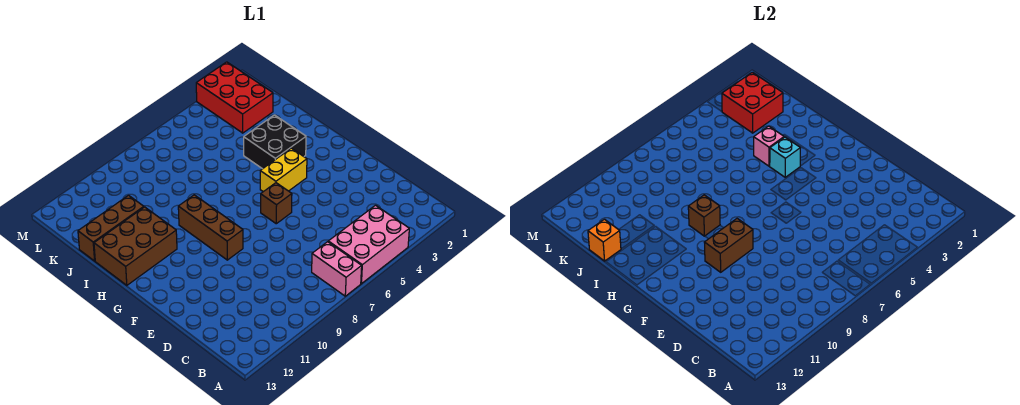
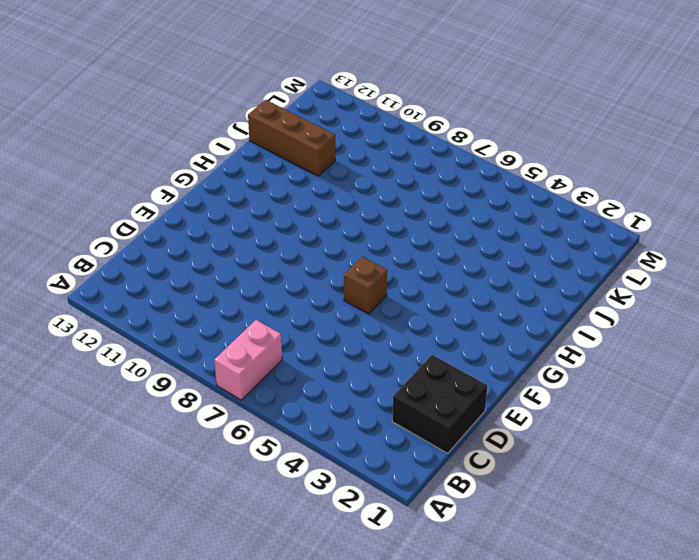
black brick C1:D2 level 1 -> black brick H3:I4 level 1
none -> pink brick A4:B6 level 1
none -> brown brick F9:H9 level 1
none -> yellow brick G4:G5 level 1

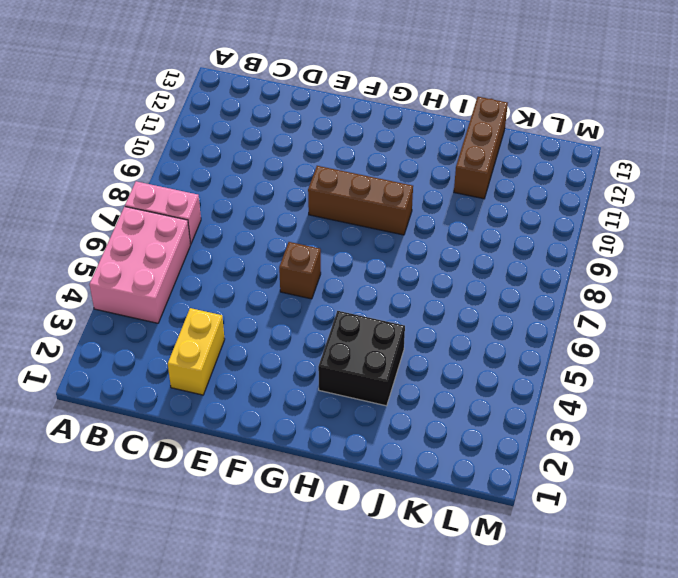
yellow brick D2:D3 level 1 -> yellow brick G4:G5 level 1
none -> brown brick H11:I13 level 1
none -> red brick K2:M3 level 1
none -> brown brick F9:F10 level 2

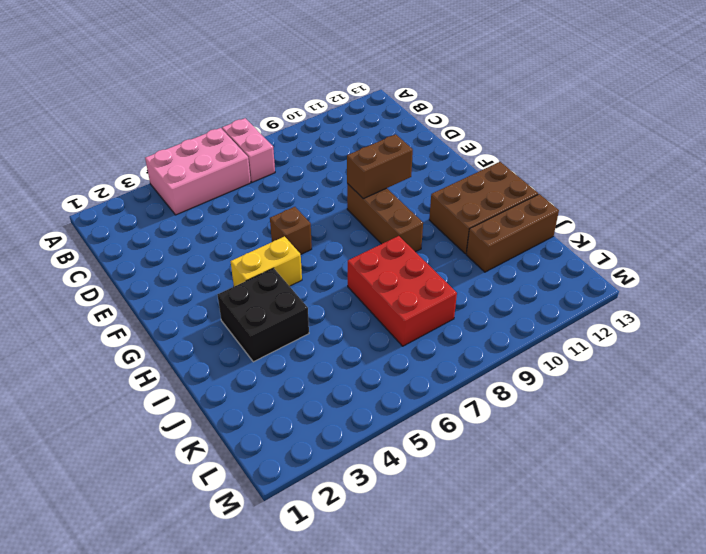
red brick I7:K8 level 1 -> red brick K2:M3 level 1
none -> cyan brick H4 level 2
none -> brown brick H9 level 2
none -> pink brick I4 level 2

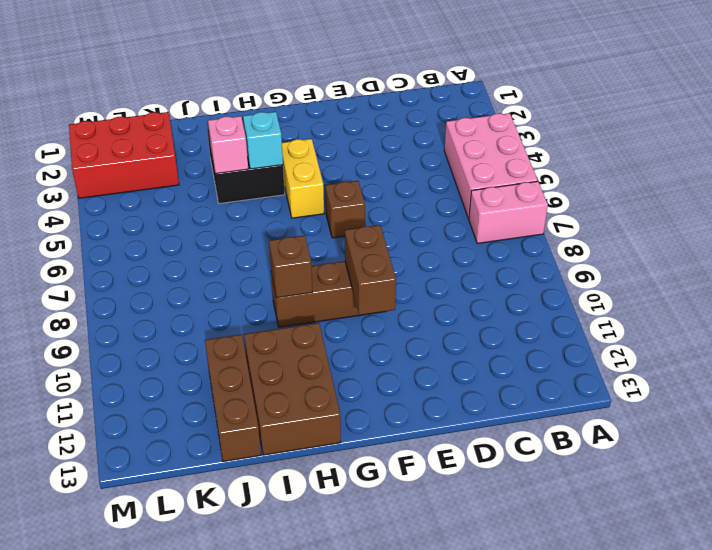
none -> orange brick J13 level 2
none -> red brick K2:L3 level 2

